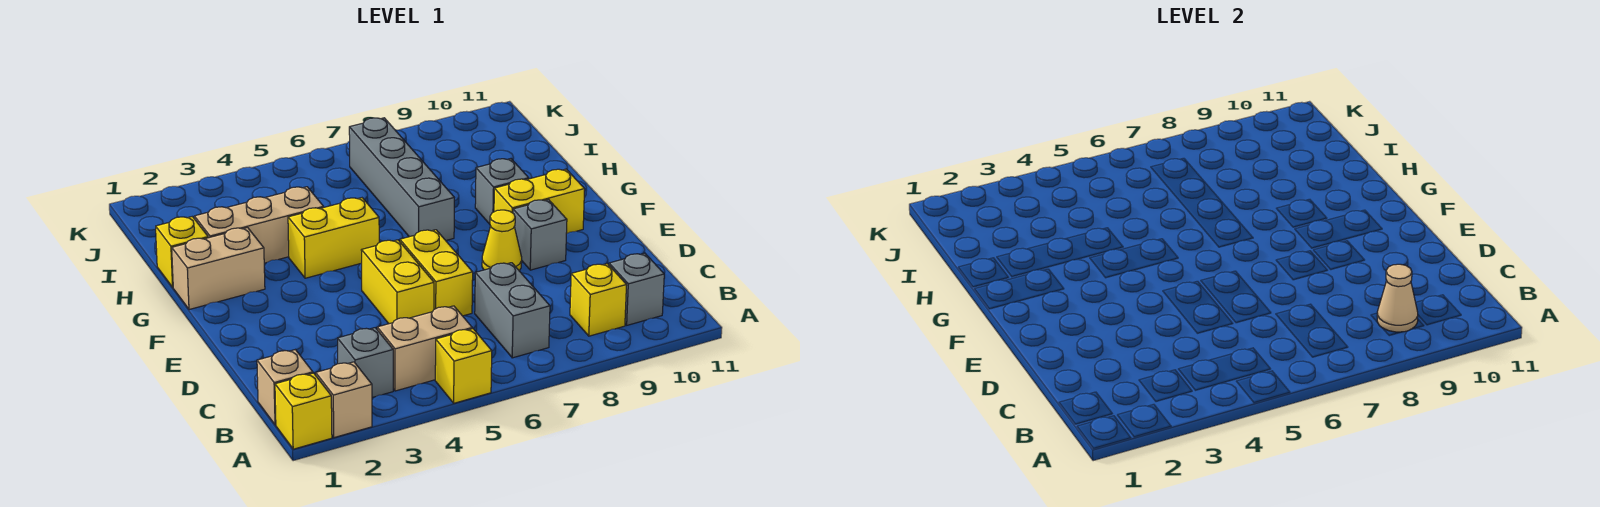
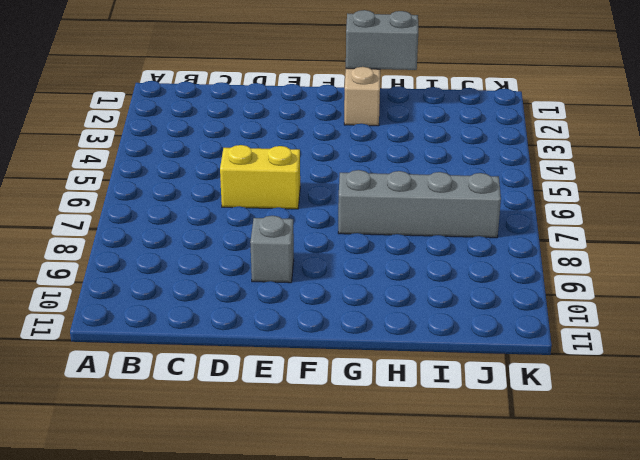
grey brick G1:H1 level 2 -> grey brick B7:C7 level 1
none -> yellow brick A1 level 1
none -> tan brick A2 level 1
none -> yellow brick A5 level 1

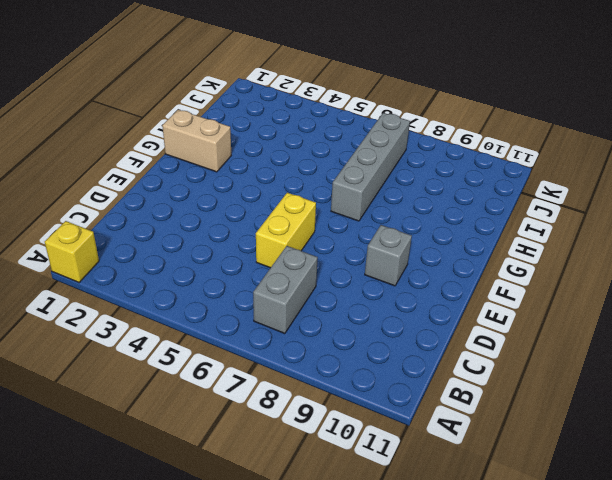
none -> tan brick A2 level 1
none -> yellow brick A5 level 1
none -> tan brick B1 level 1

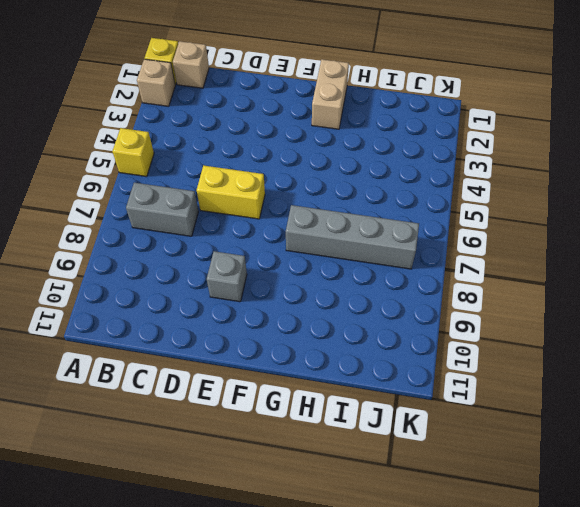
none -> grey brick B3 level 1
none -> tan brick B4:B5 level 1
none -> yellow brick B9 level 1

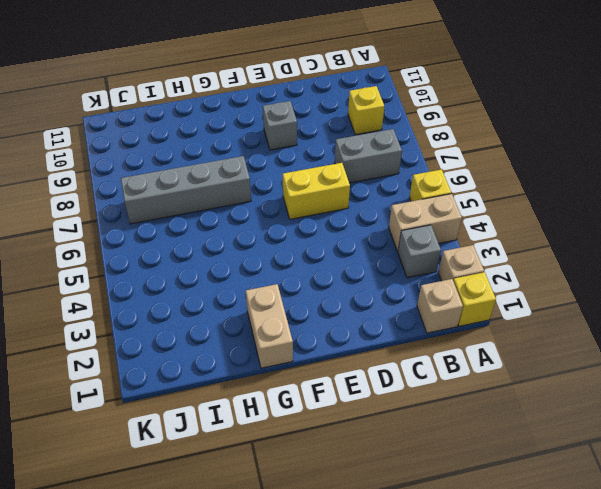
tan brick A4:B4 level 1 -> tan brick B4:B5 level 1
none -> grey brick B10 level 1
none -> yellow brick D5:E5 level 1
none -> yellow cone E8 level 1

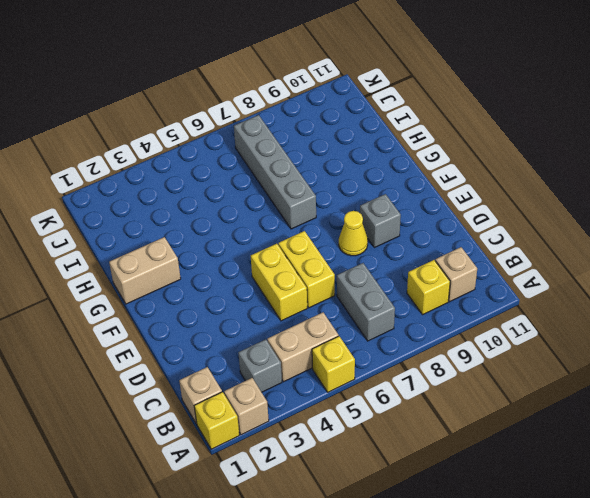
tan brick B10 level 1 -> grey brick B10 level 1
none -> yellow brick F9:F10 level 1
none -> yellow brick G4:G5 level 1
none -> grey brick G9 level 1

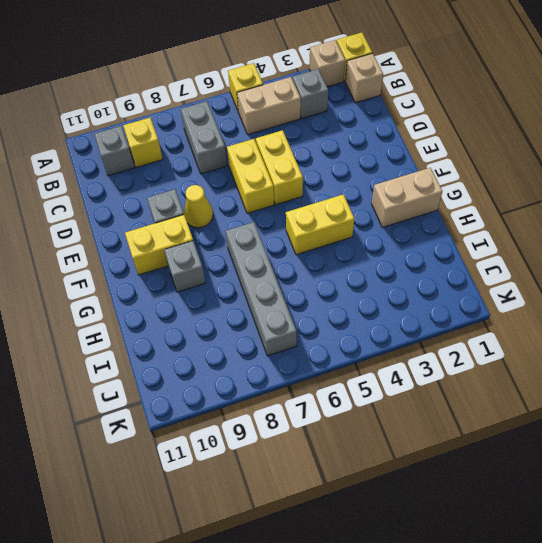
none -> yellow brick H1 level 1
none -> tan brick H2:H4 level 1
none -> tan cone B9 level 2

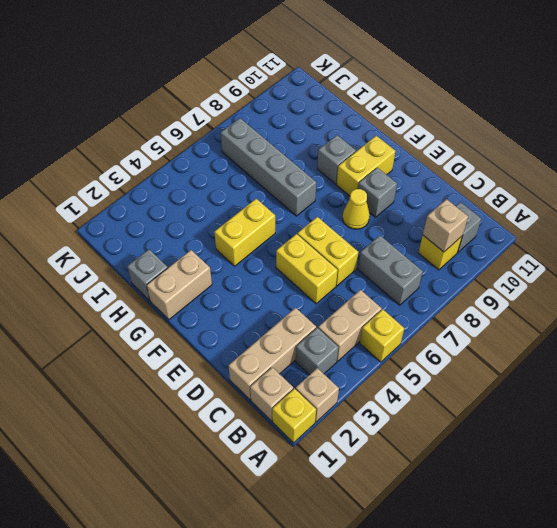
tan brick B9 level 2 -> tan cone B9 level 2
tan brick C1:C3 level 1 -> tan brick H2:H4 level 1
grey brick H1 level 1 -> yellow brick H1 level 1

